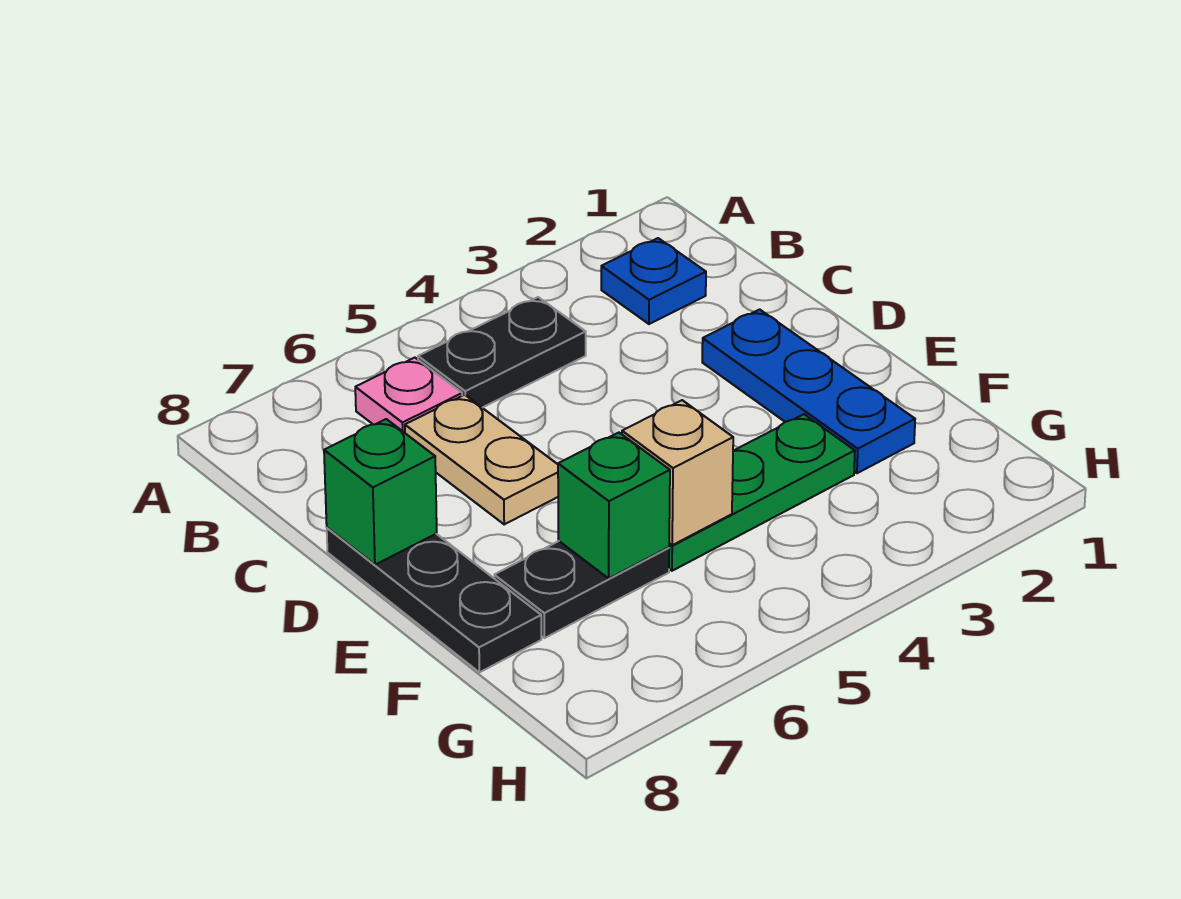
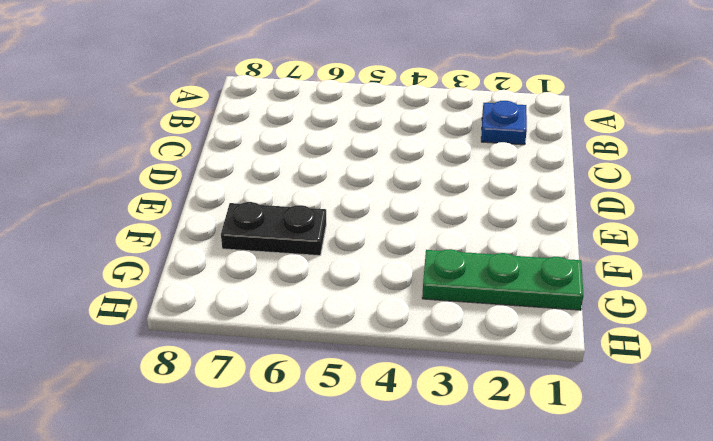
green plate G1:G3 level 1 -> green plate F3:F5 level 1
none -> black plate B4:B5 level 1
none -> pink plate B6 level 1

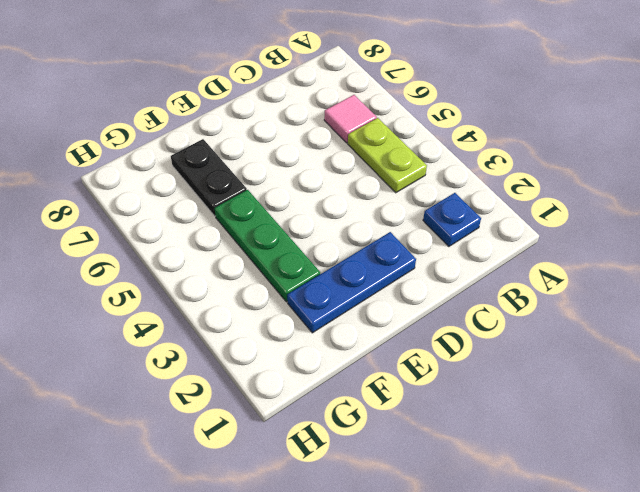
lime plate B4:B5 level 1 -> black plate B4:B5 level 1
pink tile B6 level 1 -> pink plate B6 level 1
none -> tan plate C6:D6 level 1
none -> black plate D8:F8 level 1

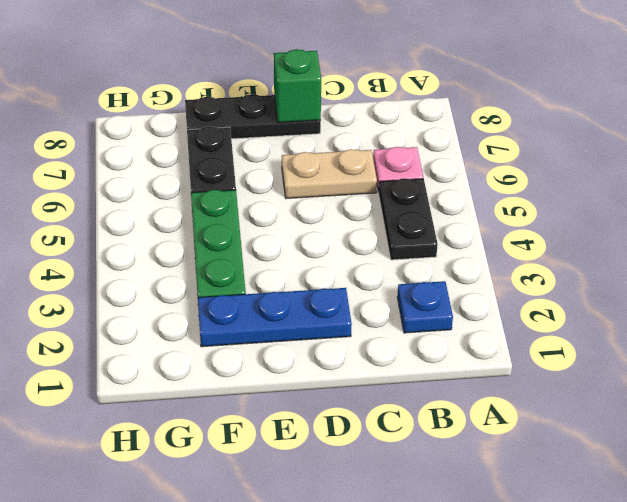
none -> tan brick F5 level 2
none -> green brick F6 level 2

